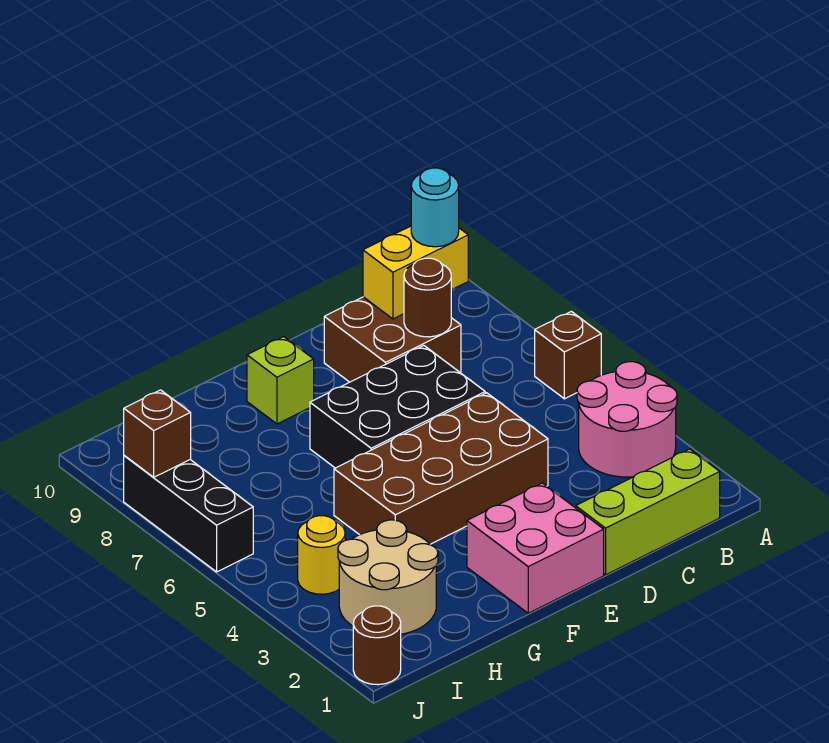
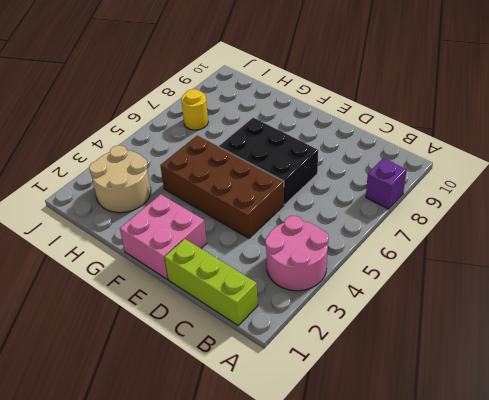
purple brick A8 level 1 -> none
yellow round brick I7 level 1 -> yellow round brick I4 level 1
none -> brown brick A6 level 1
none -> brown brick C8:D9 level 1
none -> lime brick F9 level 1

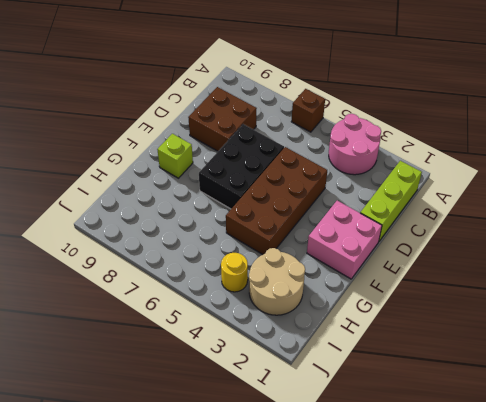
none -> brown round brick J1 level 1
none -> black brick J6:J8 level 1
none -> yellow brick B9:C9 level 2

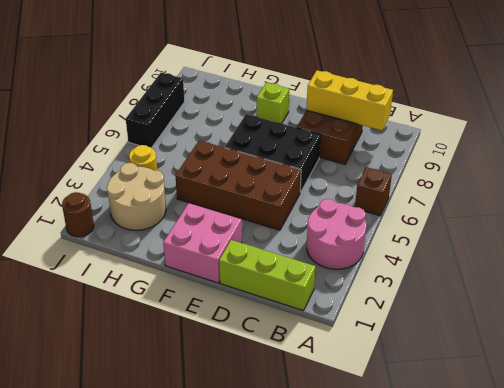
yellow brick B9:D9 level 2 -> yellow brick B9:C9 level 2
none -> brown round brick C8 level 2
none -> brown brick J8 level 2
none -> cyan round brick B9 level 3

